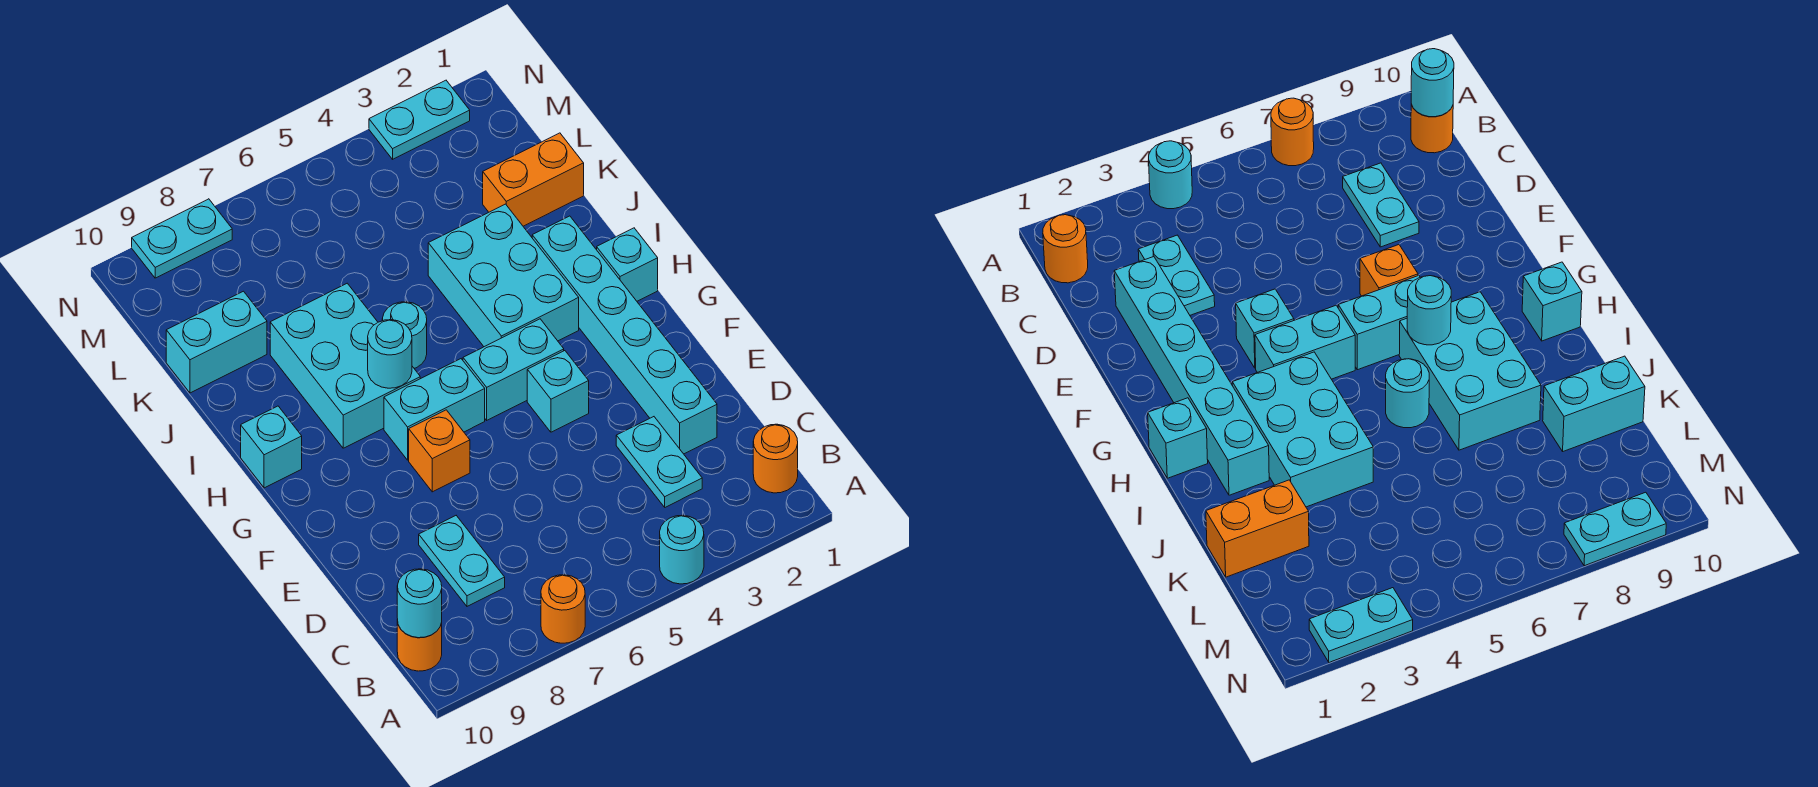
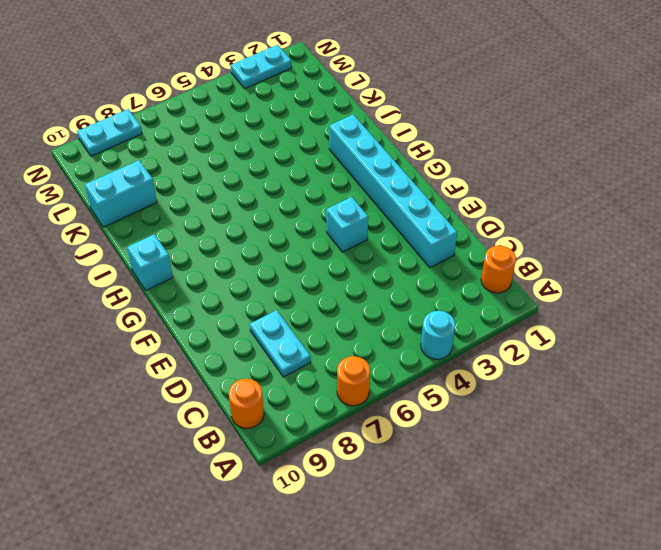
none -> cyan plate C3:D3 level 1
none -> orange brick F7 level 1
none -> cyan brick G4:G5 level 1

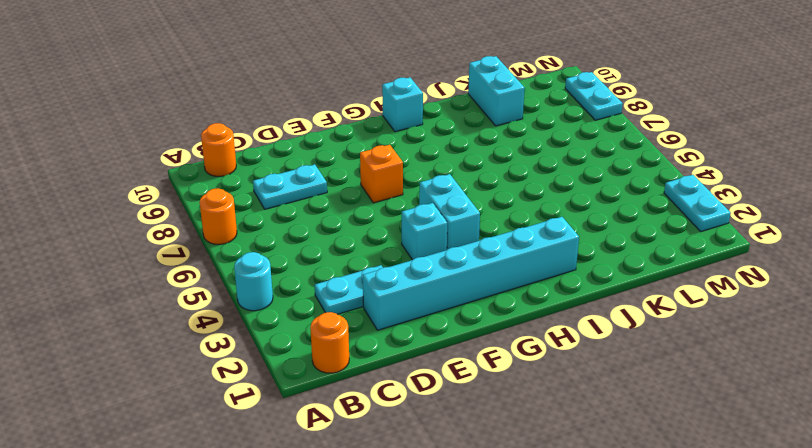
none -> cyan brick G6:G7 level 1
none -> cyan brick H1 level 1
none -> cyan brick H3:J4 level 1

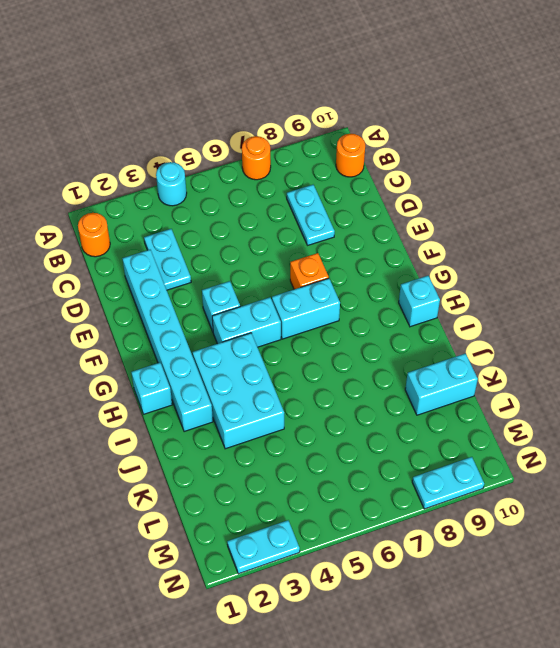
none -> cyan brick H7:J8 level 1
none -> cyan round brick I6 level 1
none -> orange brick K1:K2 level 1

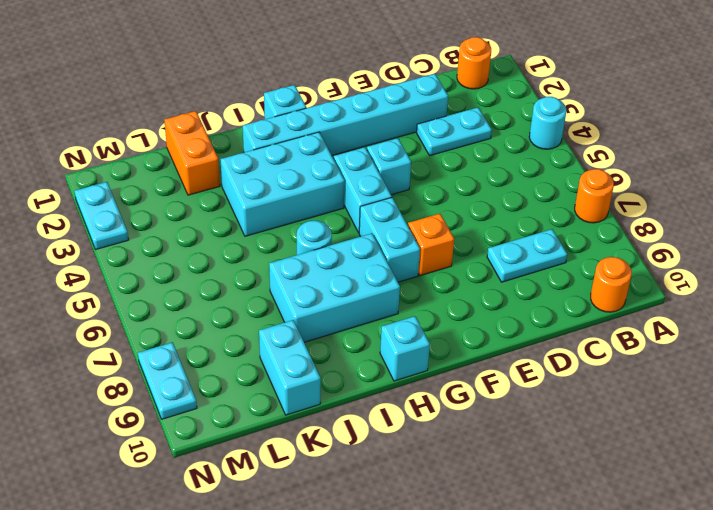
none -> cyan round brick B10 level 2
none -> cyan round brick H7 level 2

